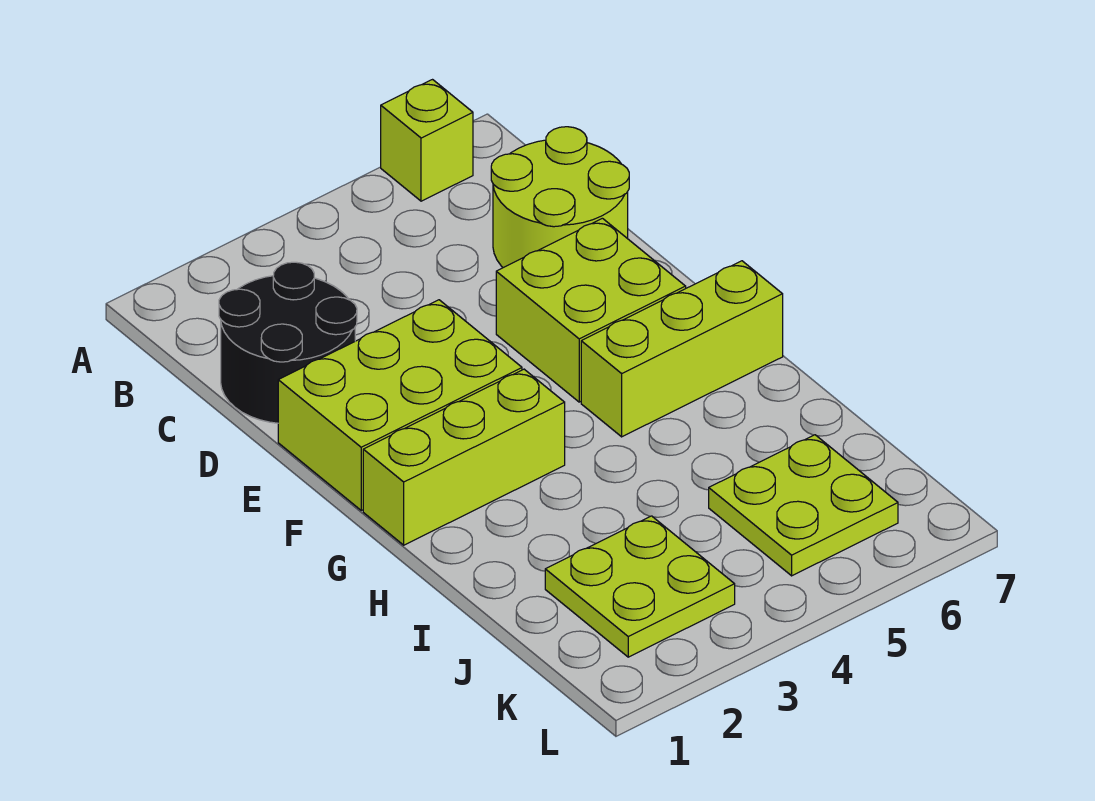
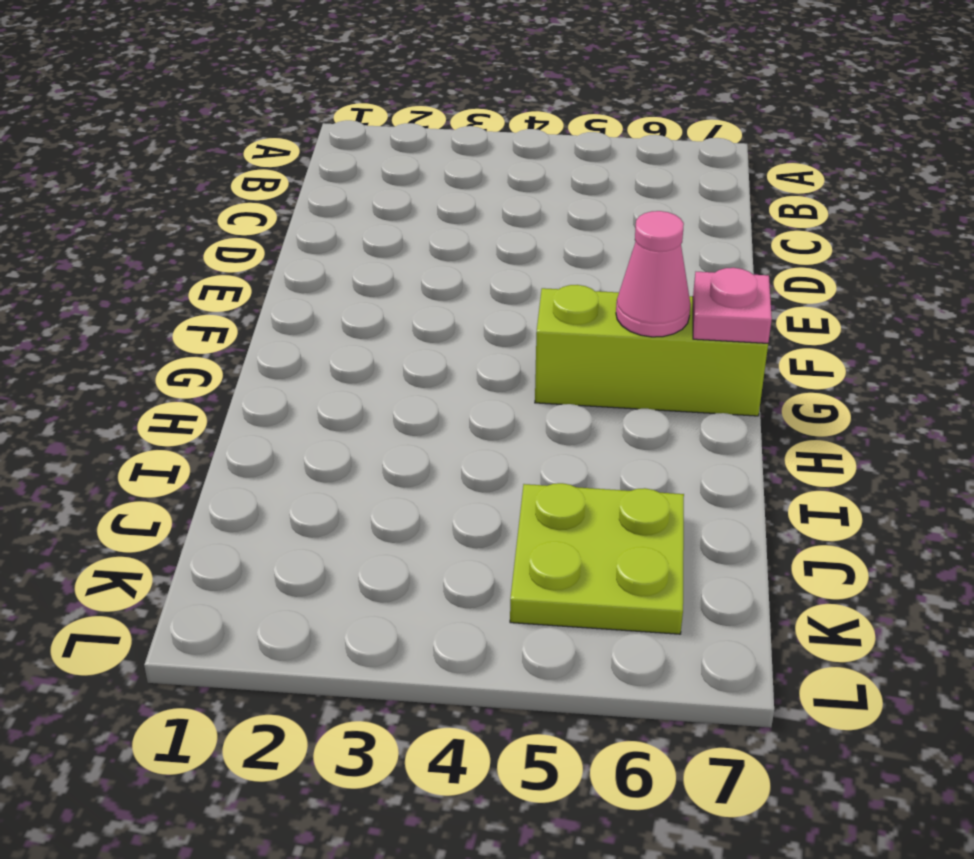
pink cone G6 level 2 -> none
pink plate G7 level 2 -> none
none -> lime brick A6 level 1
none -> black round brick C1:D2 level 1

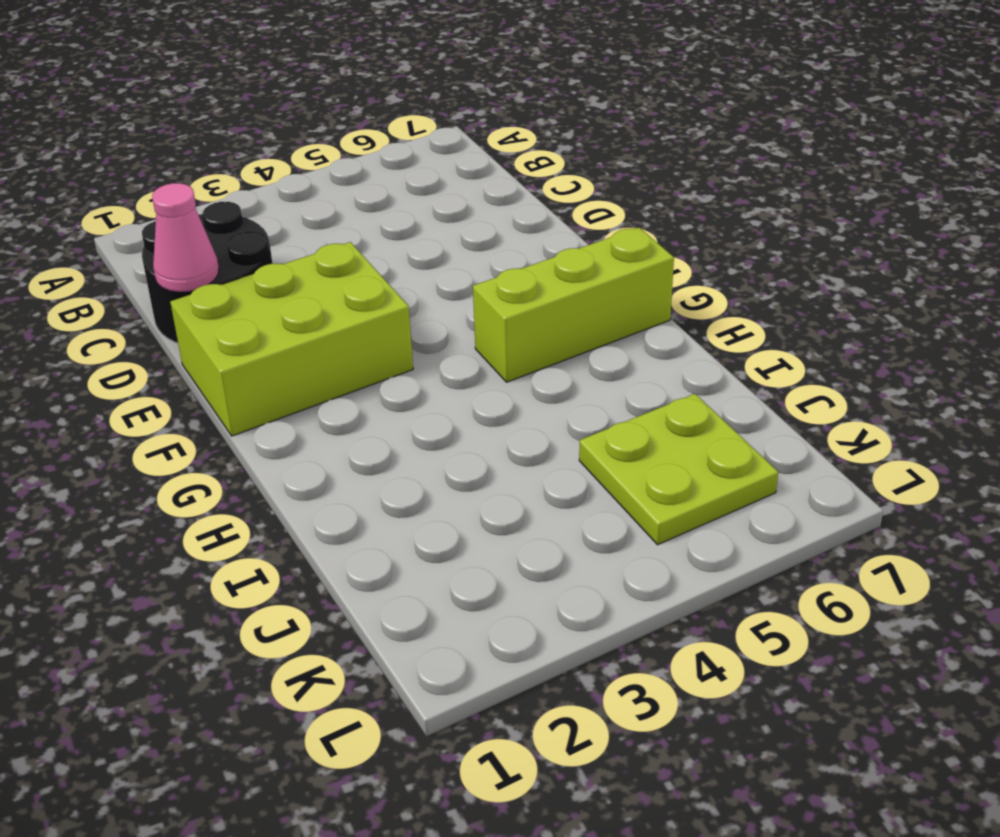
pink cone D1 level 2 -> none
none -> lime brick A6 level 1
none -> lime round brick C6:D7 level 1

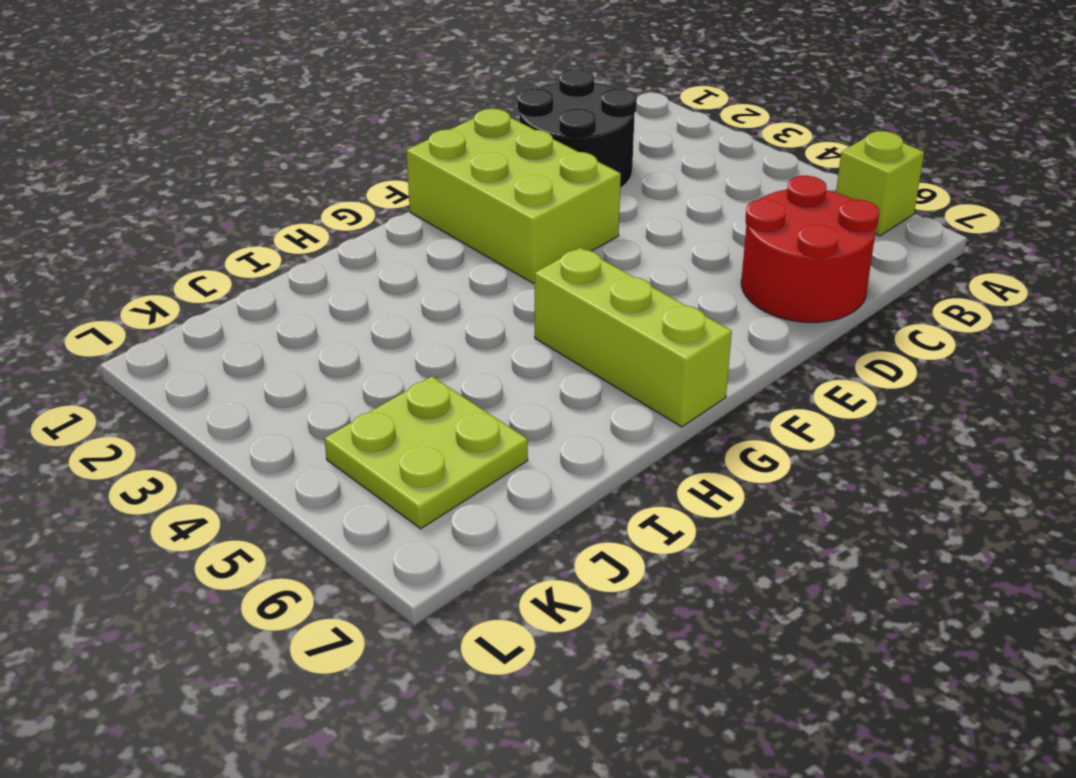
red round brick C6:D7 level 1 -> lime round brick C6:D7 level 1
none -> lime brick E5:F6 level 1
none -> lime brick G1:G3 level 1

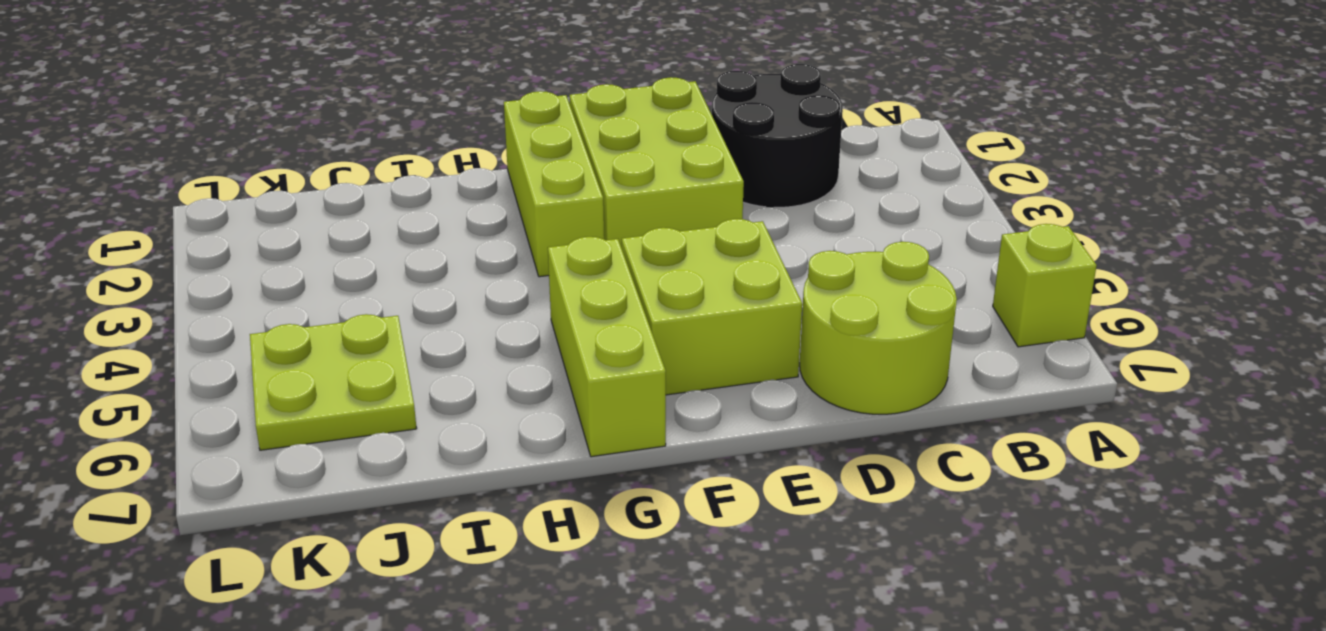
none -> lime plate J2:K3 level 1

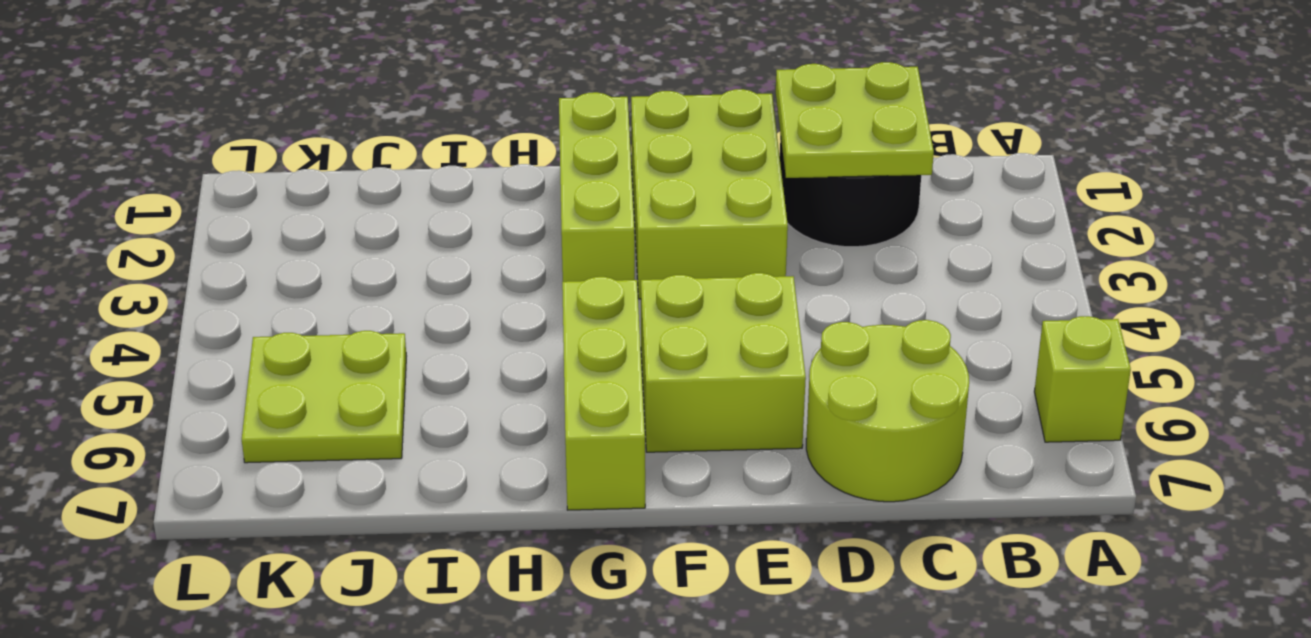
lime plate C1:D2 level 2 -> lime plate J2:K3 level 1

